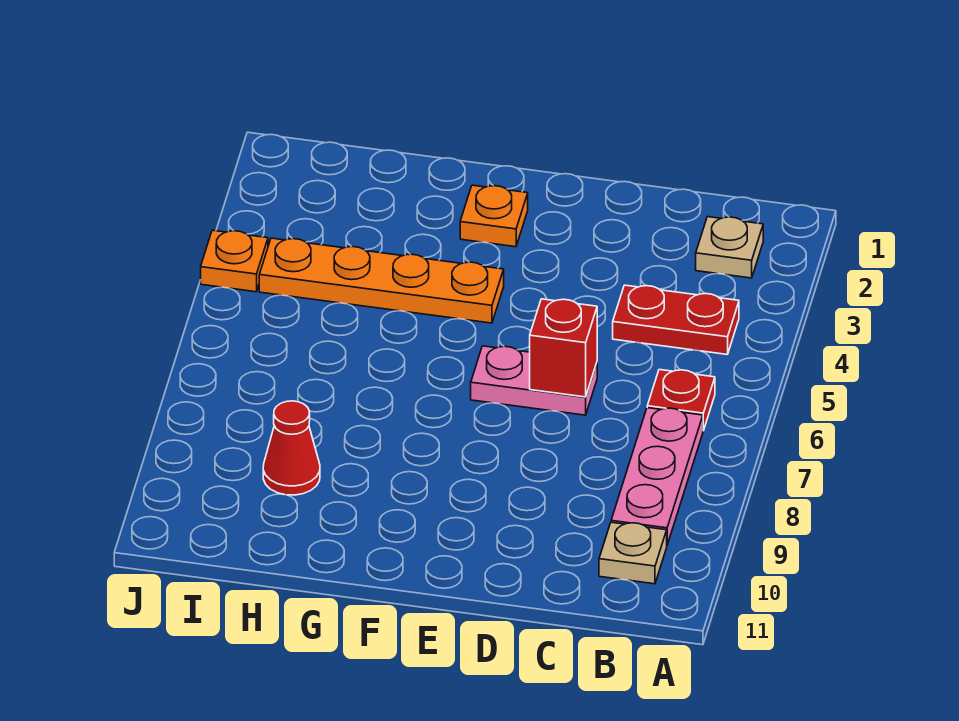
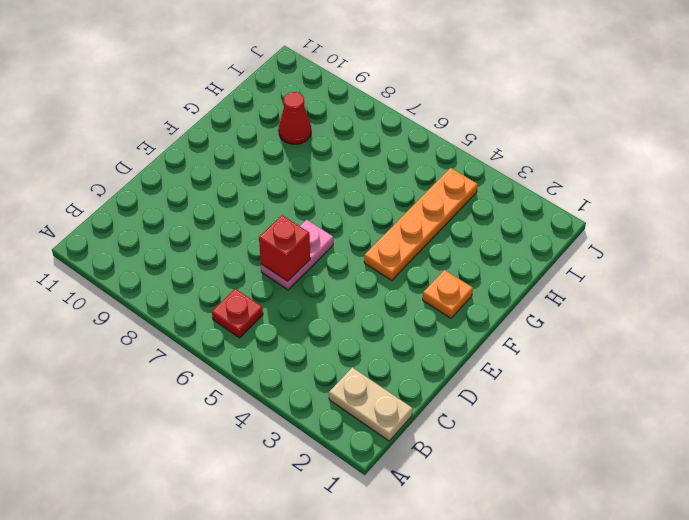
tan plate B1:B2 level 1 -> tan plate B2 level 1
none -> red plate B4:C4 level 1
none -> pink plate B7:B9 level 1

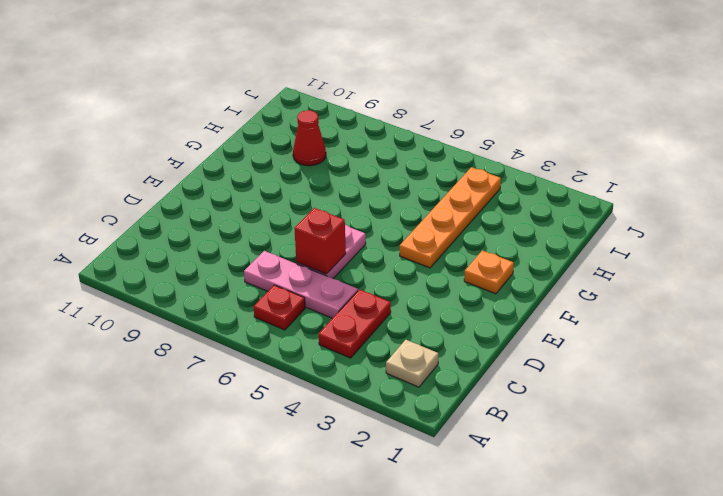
pink plate C5:C7 level 1 -> pink plate B7:B9 level 1
none -> tan plate B10 level 1
none -> orange plate J4 level 1

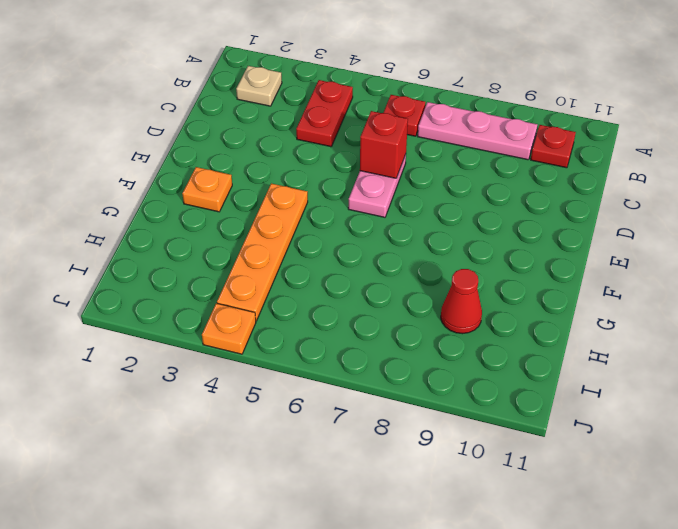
red plate B10 level 1 -> tan plate B10 level 1

